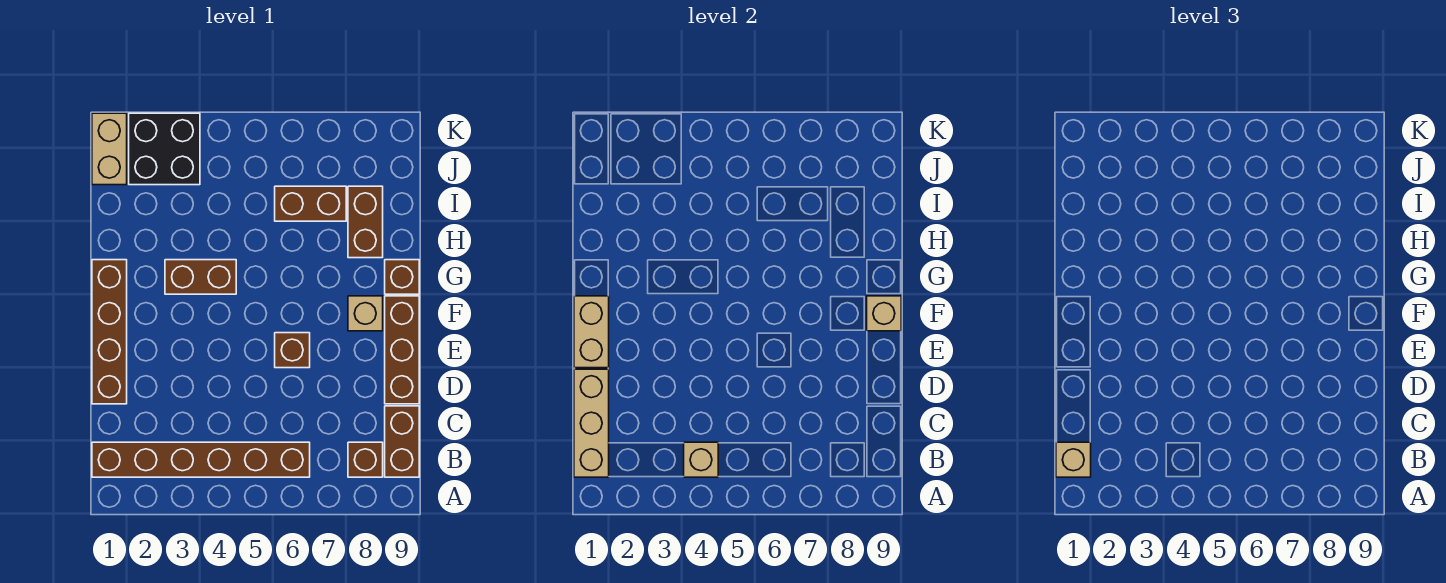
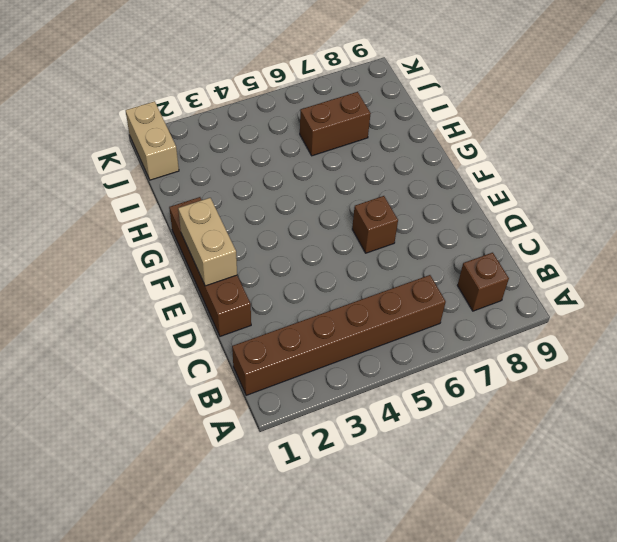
none -> brown brick B9:C9 level 1
none -> brown brick D9:F9 level 1
none -> tan brick F8 level 1

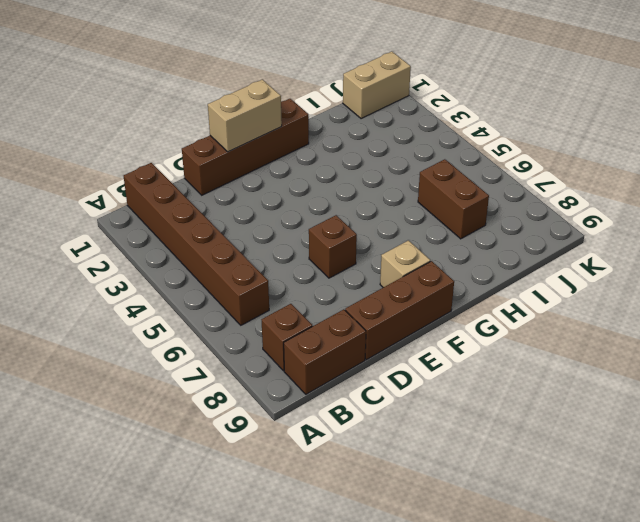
none -> brown brick G3:G4 level 1
none -> brown brick G9 level 1
none -> brown brick H8:I8 level 1

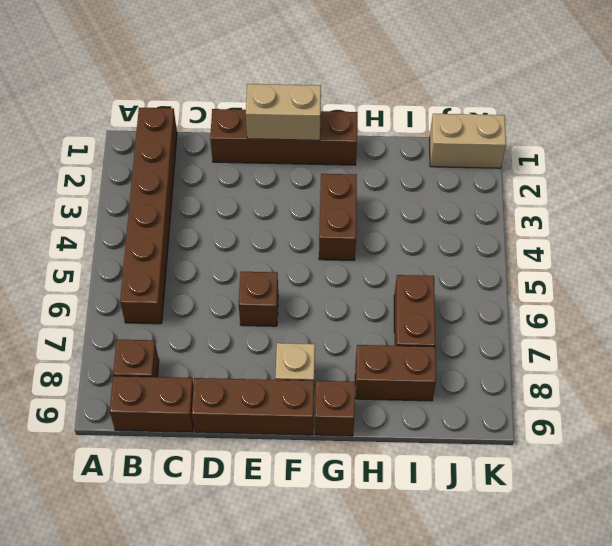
none -> black brick J2:K3 level 1
none -> tan brick B1:D1 level 2
none -> tan brick B4 level 2

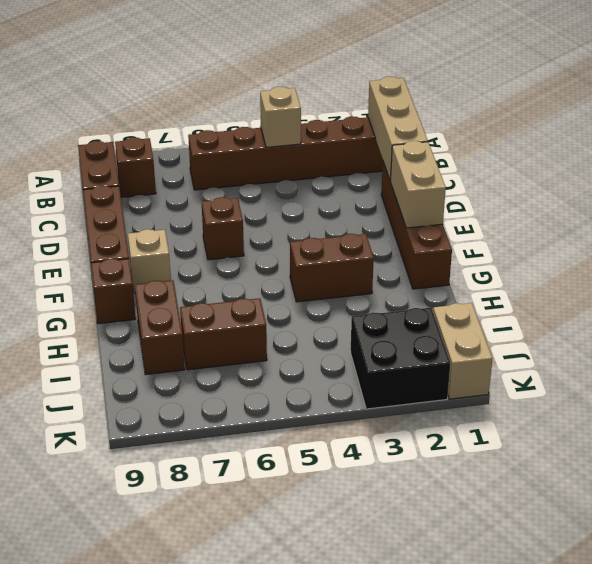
none -> tan brick F9 level 2
none -> tan brick B1 level 3

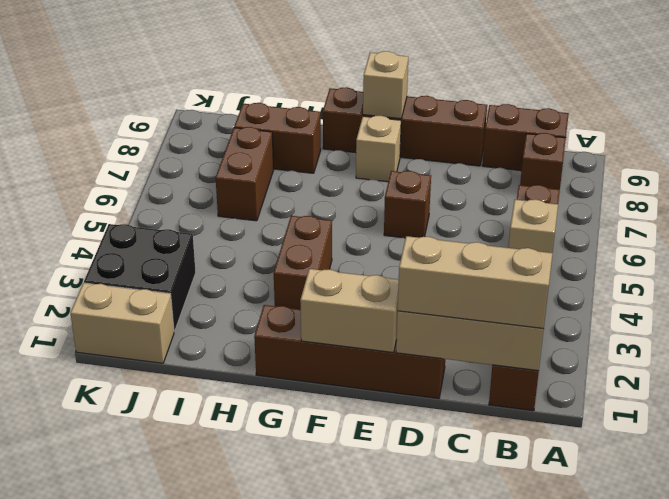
tan brick B1:D1 level 3 -> tan brick B1 level 3

